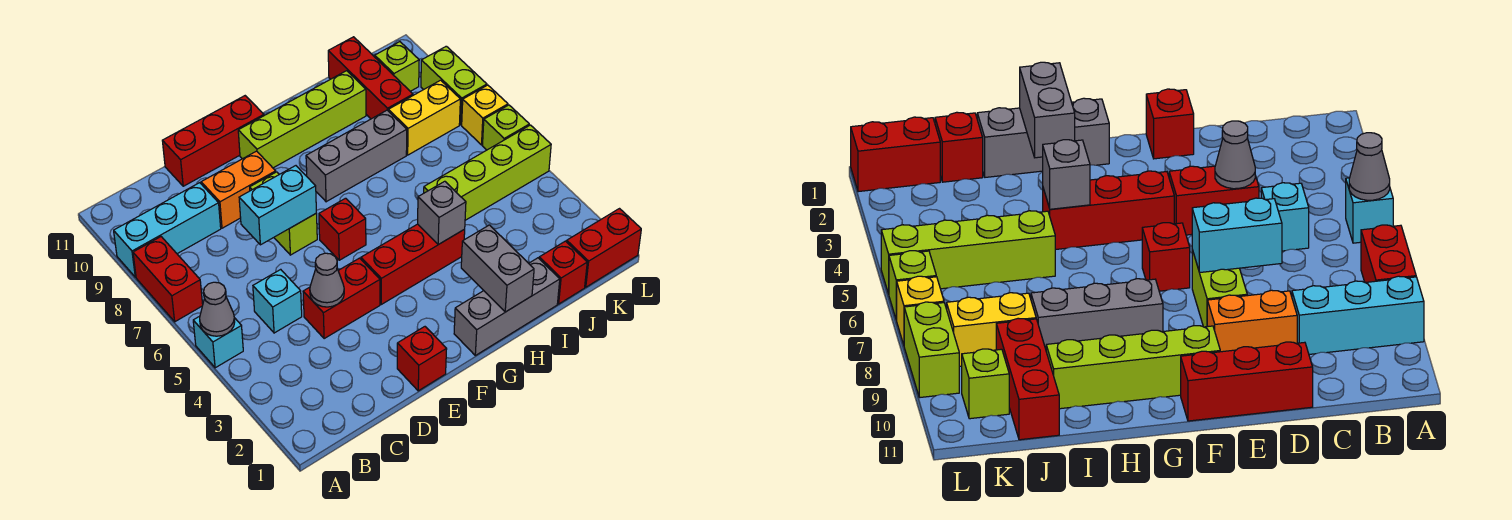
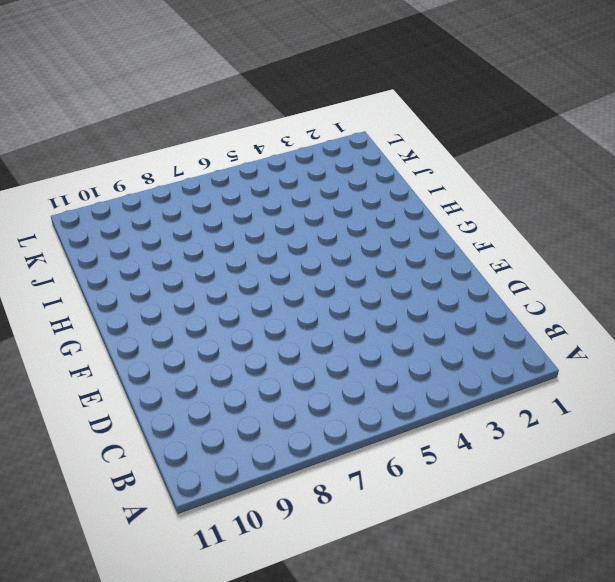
none -> cyan brick A5 level 1
none -> red brick A7:A8 level 1
none -> cyan brick A9:C9 level 1

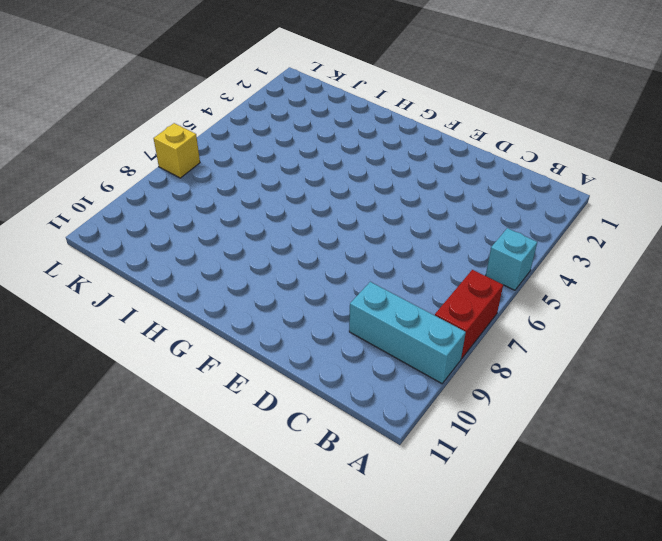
none -> cyan brick C5 level 1
none -> red brick D4:E4 level 1
none -> orange brick D9:E9 level 1

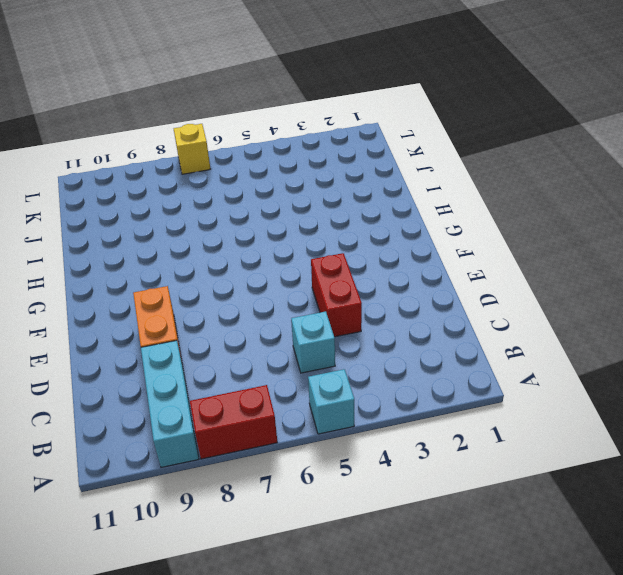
none -> red brick D11:F11 level 1
none -> red brick E1 level 1
none -> lime brick E7:E8 level 1

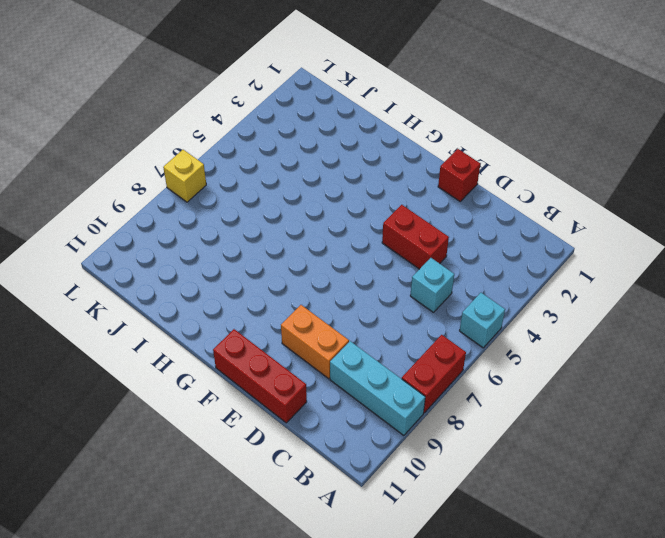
none -> lime brick E7:E8 level 1
none -> red brick F4:H4 level 1
none -> red brick F6 level 1

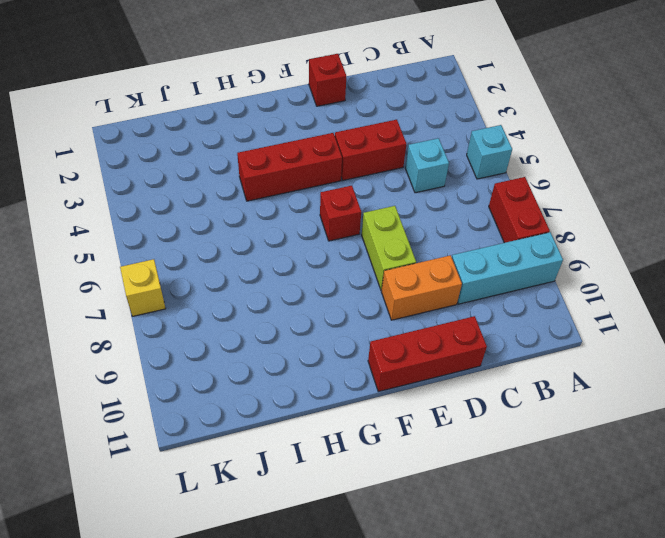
none -> lime brick F10:I10 level 1
none -> grey brick G1:I1 level 1
none -> grey brick G8:I8 level 1

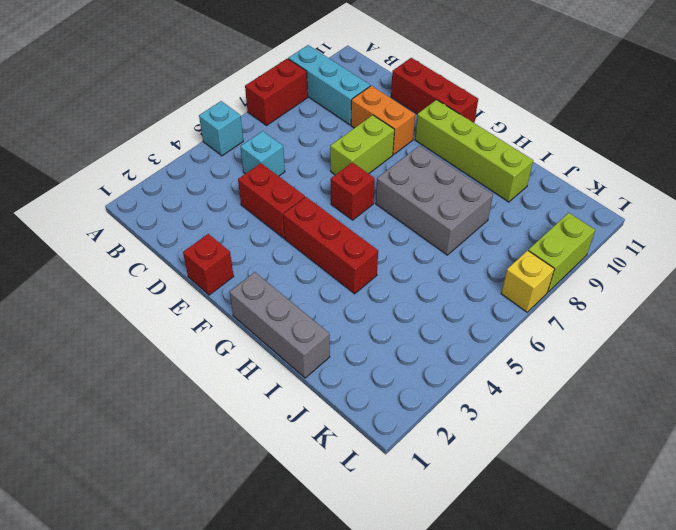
grey brick G7:I8 level 1 -> grey brick G8:I8 level 1
none -> lime brick I5:L5 level 1
none -> red brick J1 level 1
none -> yellow brick J8:K8 level 1

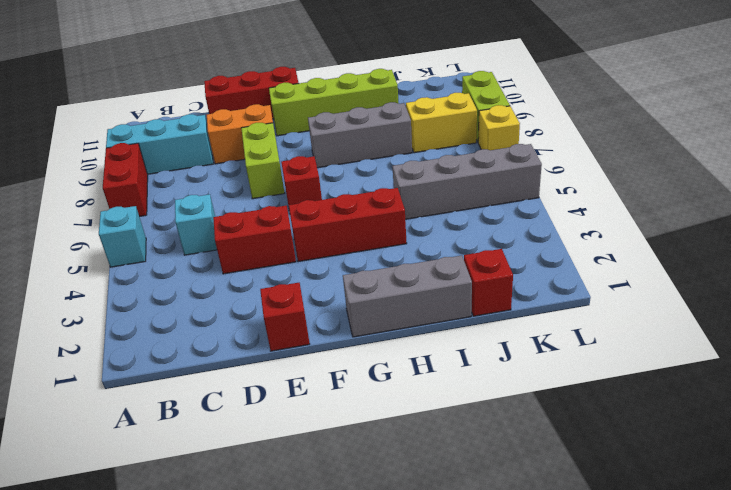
grey brick I5:L5 level 1 -> lime brick I5:L5 level 1
none -> red brick J9:J11 level 1
none -> red brick K1:L1 level 1
none -> lime brick K10 level 1

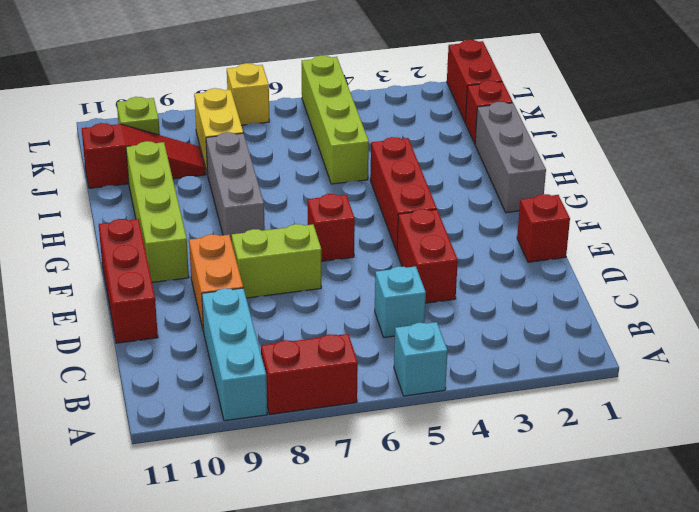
red slope J9:J11 level 1 top 11 -> red brick J9:J11 level 1
none -> lime brick L6 level 1
none -> lime brick L8:L9 level 1
none -> grey cone A5 level 2

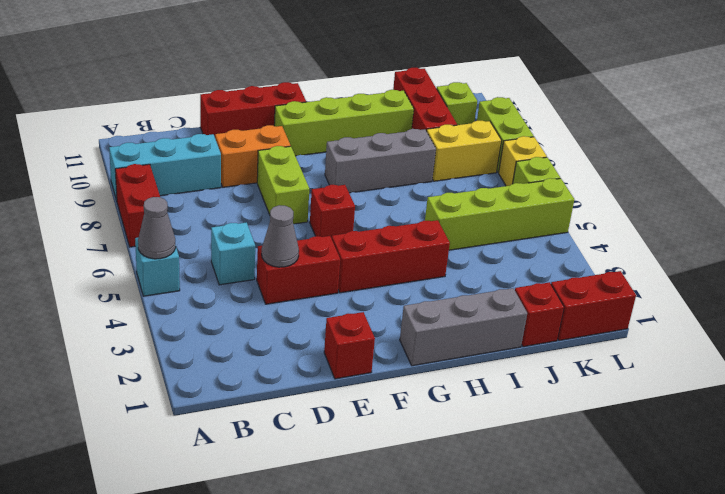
none -> cyan brick D7:E7 level 2
none -> grey brick H1:H2 level 2
none -> grey brick H4 level 2

